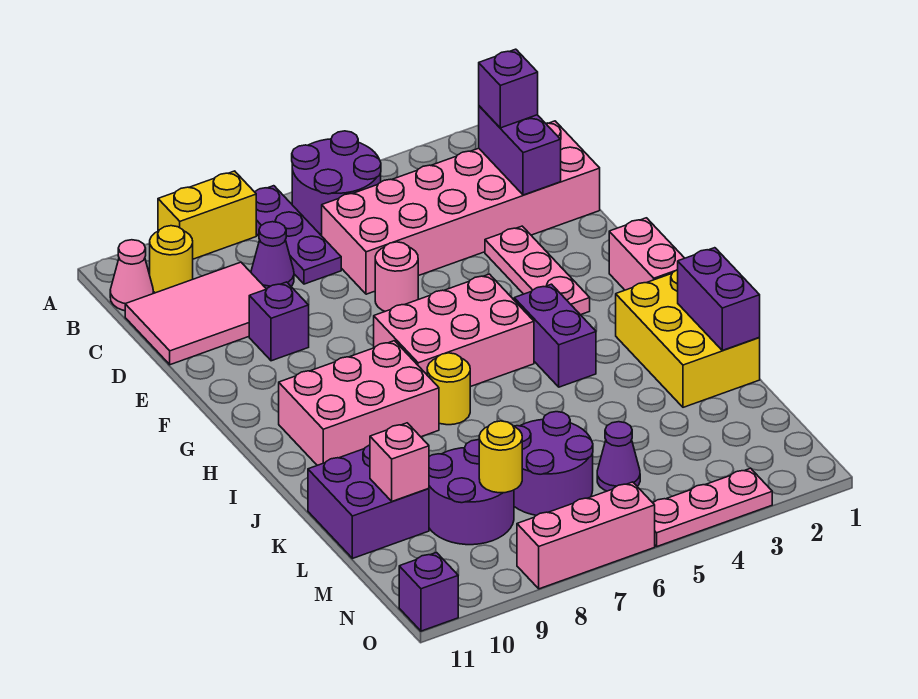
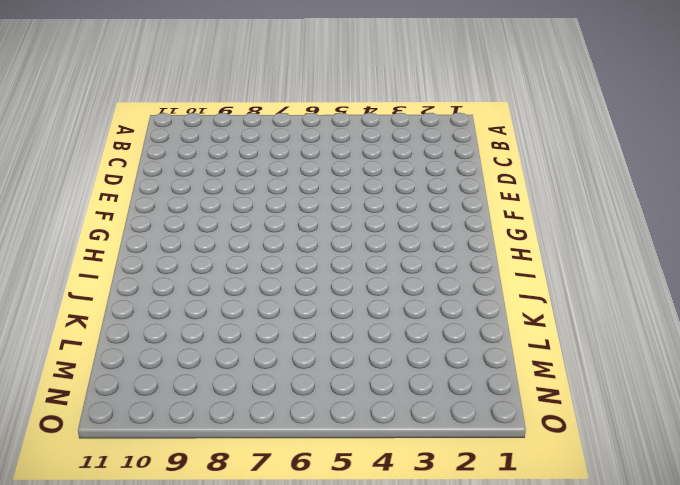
none -> purple round brick A5:B6 level 1
none -> purple plate A7:C7 level 1
none -> yellow brick A8:A9 level 1

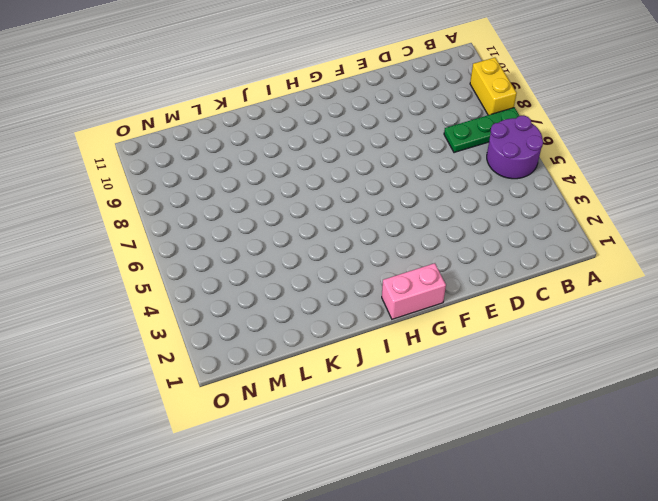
green plate A7:C7 level 1 -> purple plate A7:C7 level 1
none -> yellow round brick B10 level 1
none -> pink cone B11 level 1
none -> pink brick C1:D6 level 1

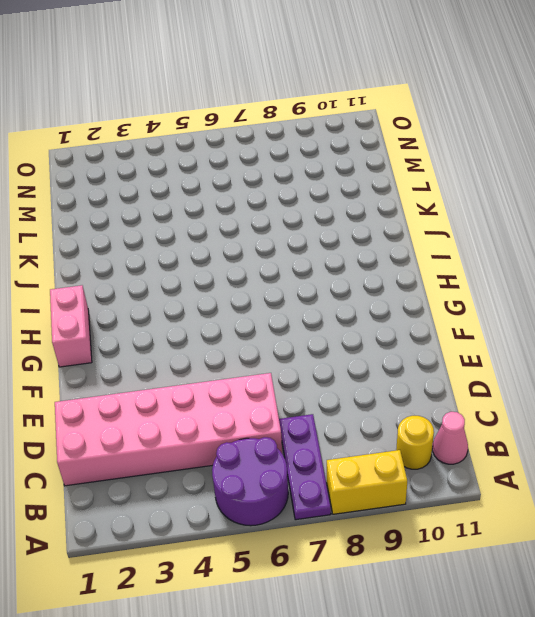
none -> purple cone C8 level 1
none -> pink tile C9:D11 level 1
none -> pink plate E3:G3 level 1

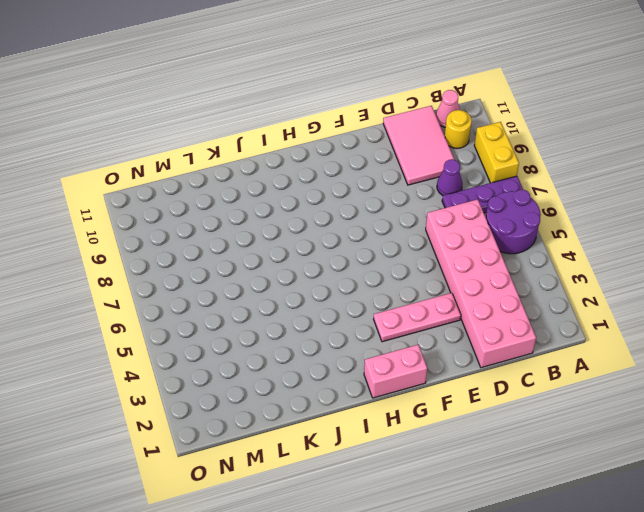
none -> pink round brick E6 level 1
none -> purple brick E9 level 1
none -> pink brick G5:H7 level 1

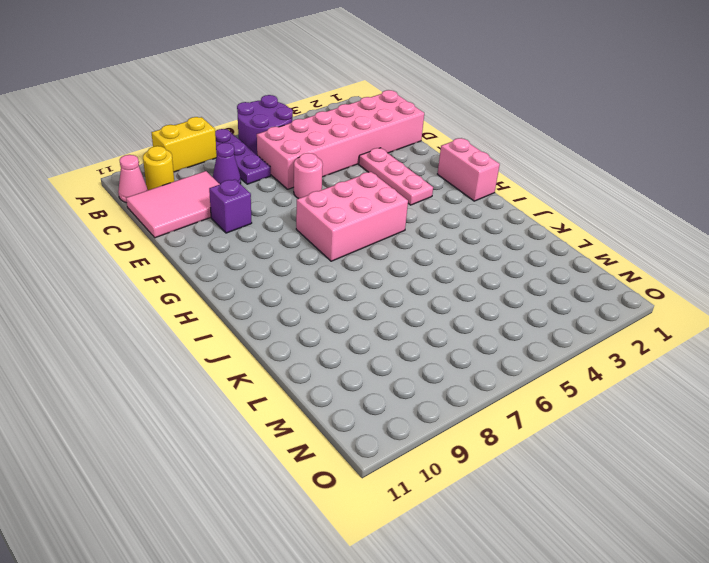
none -> purple brick H4:I4 level 1
none -> pink brick H8:I10 level 1
none -> yellow brick I1:K2 level 1

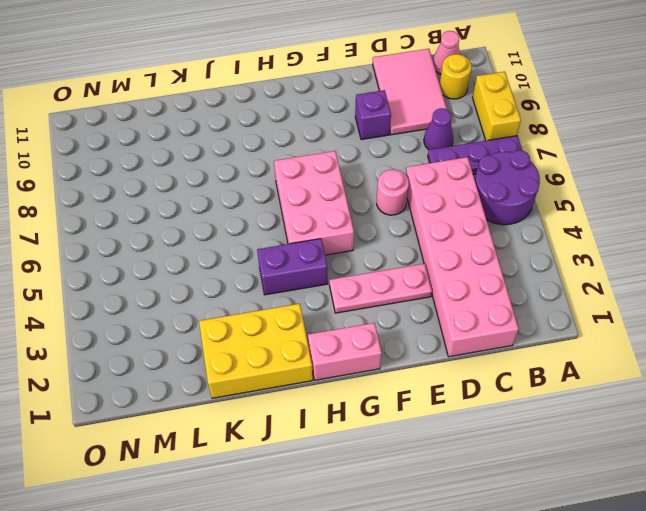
none -> pink brick H8:I10 level 1
none -> yellow round brick I7 level 1
none -> purple brick K10:L11 level 1

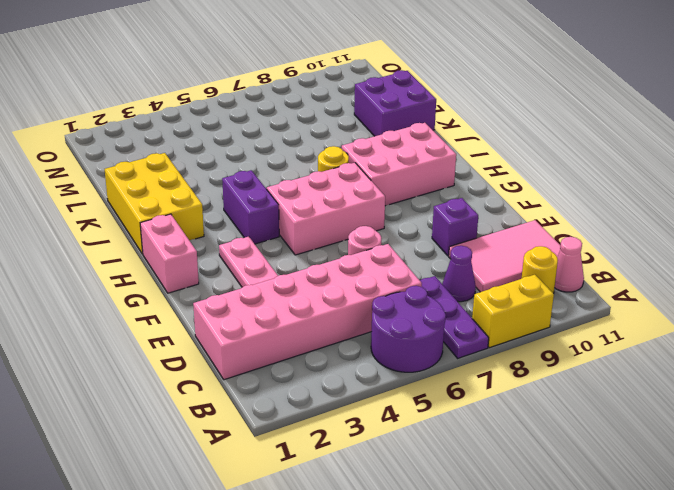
none -> purple round brick L6:M7 level 1
none -> purple round brick L8:M9 level 1
none -> purple cone M5 level 1

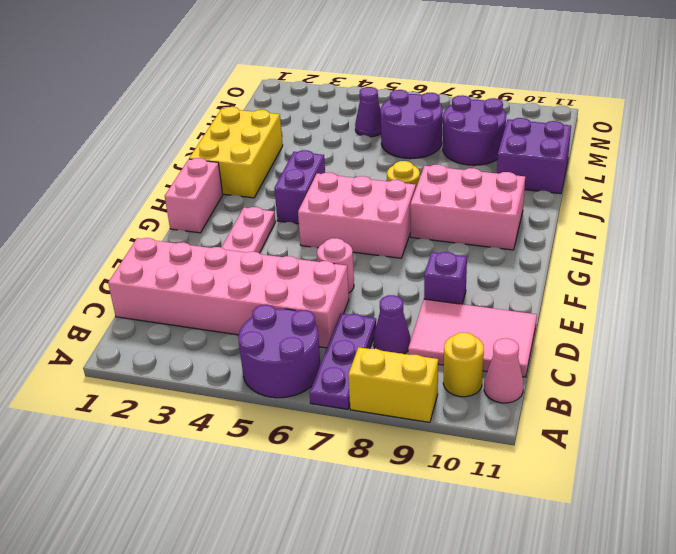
none -> pink plate O3:O5 level 1
none -> pink brick O6:O8 level 1
none -> purple brick O11 level 1

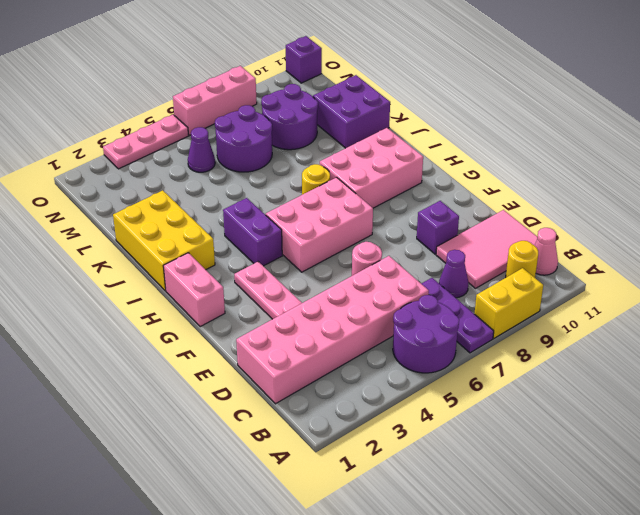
none -> purple brick C2:D2 level 2
none -> purple brick J1:K1 level 2
none -> pink brick L10 level 2

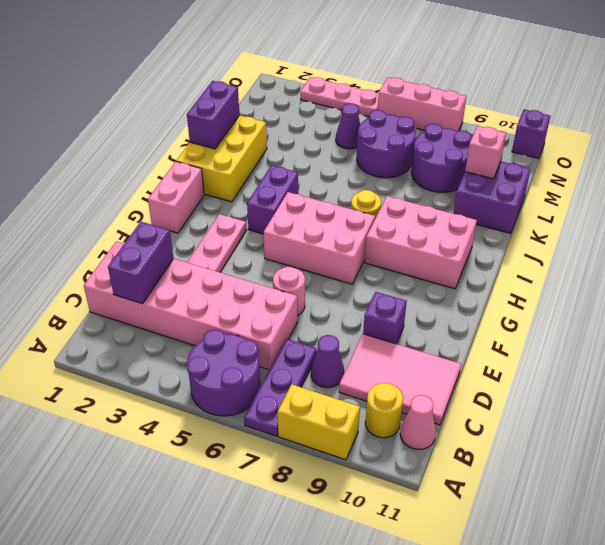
none -> yellow round brick M8 level 2
none -> purple brick C2 level 3

